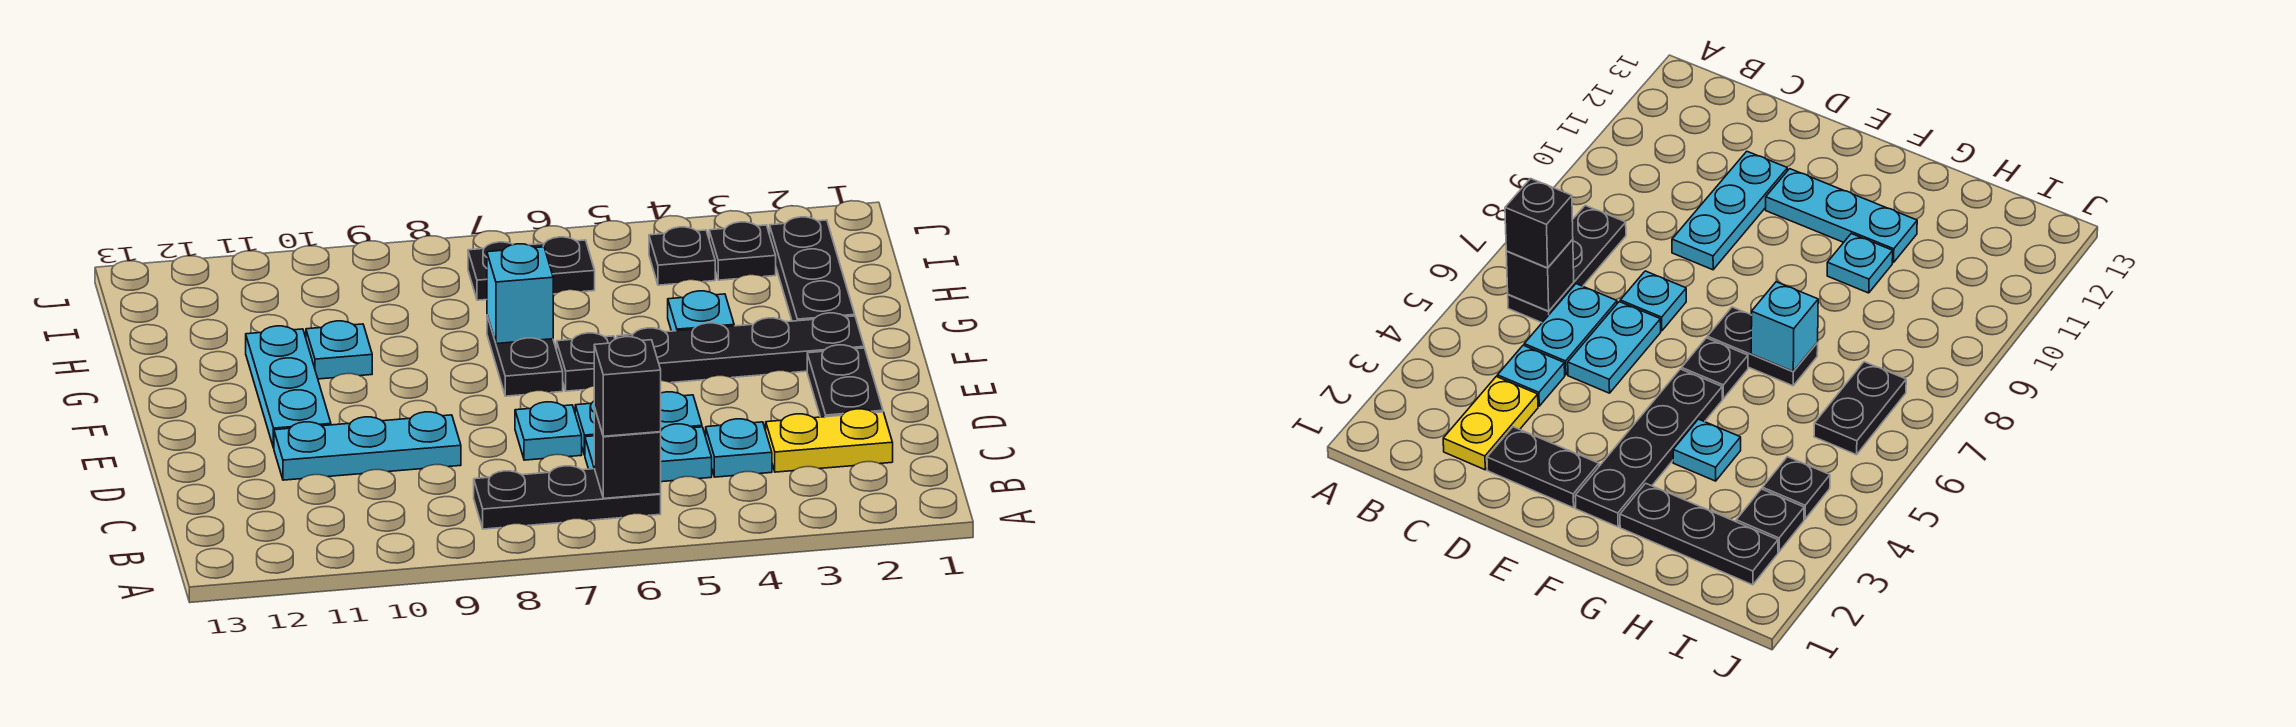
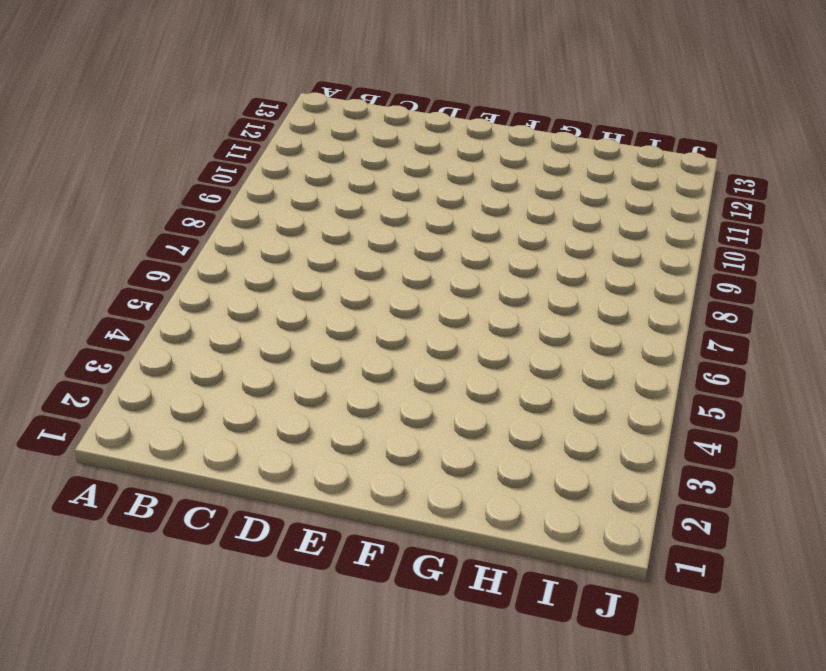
none -> black plate B6:B8 level 1
none -> yellow plate C2:C3 level 1
none -> cyan plate C4 level 1

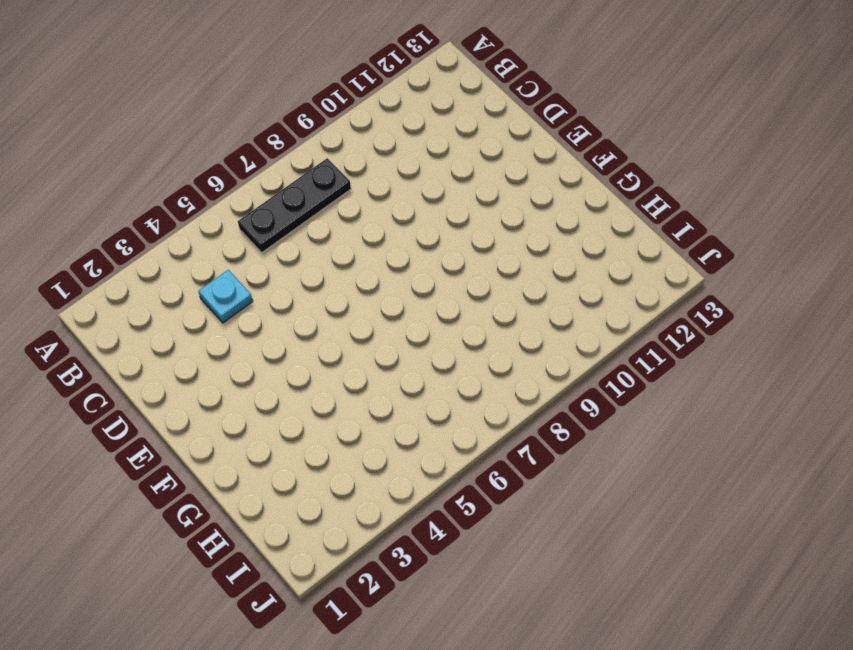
none -> yellow plate C2:C3 level 1
none -> cyan plate C5:C6 level 1
none -> black plate D2:E2 level 1

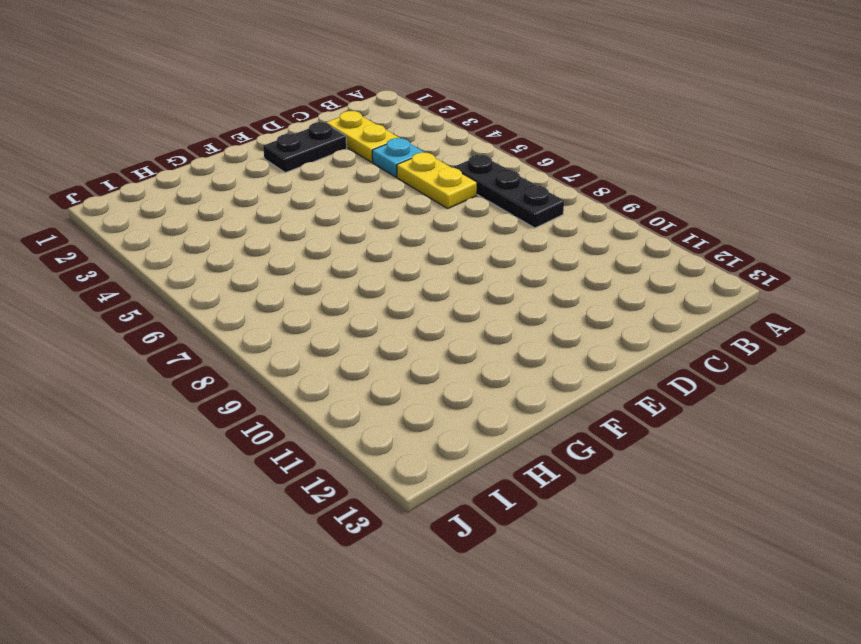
yellow plate C5:C6 level 1 -> cyan plate C5:C6 level 1
none -> cyan plate D5:D6 level 1
none -> cyan plate D7 level 1
none -> cyan plate D9:D11 level 1

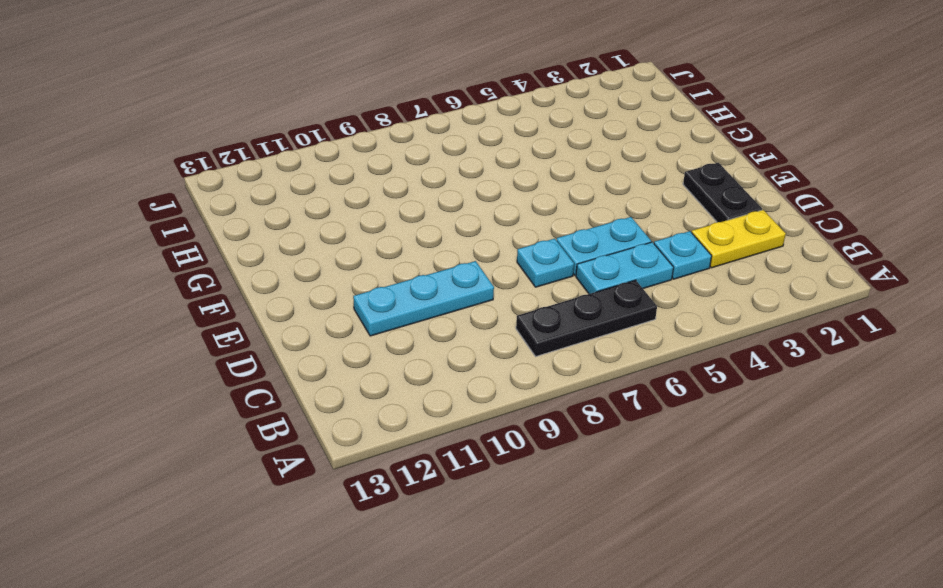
none -> cyan plate E11:G11 level 1
none -> black plate F2:F5 level 1
none -> black plate F6 level 1

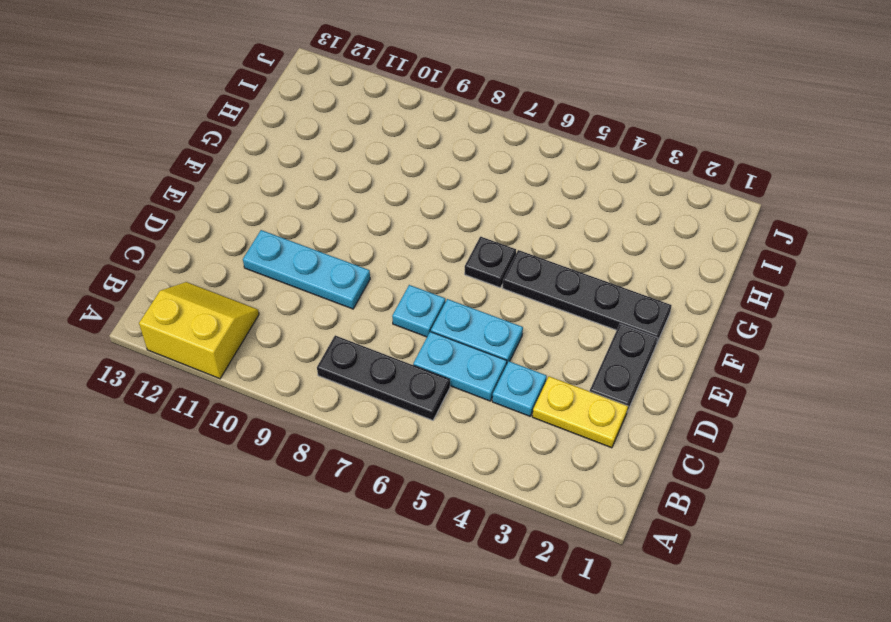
yellow slope A11:B12 level 1 top A -> none
none -> cyan plate E11:G11 level 1
none -> black plate F7:G7 level 1
none -> black plate G2:I2 level 1

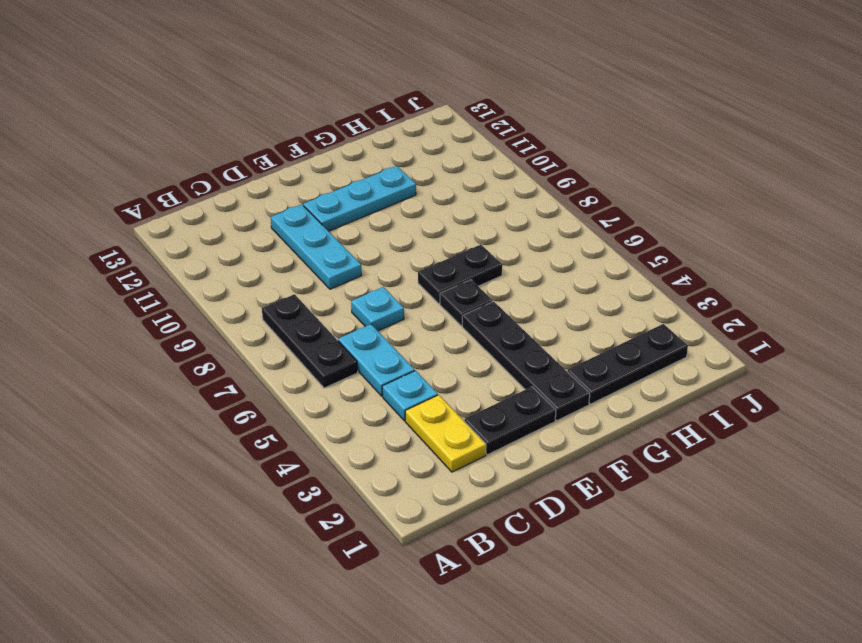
none -> cyan plate D5:D6 level 1
none -> cyan plate G4 level 1
none -> cyan plate G10 level 1

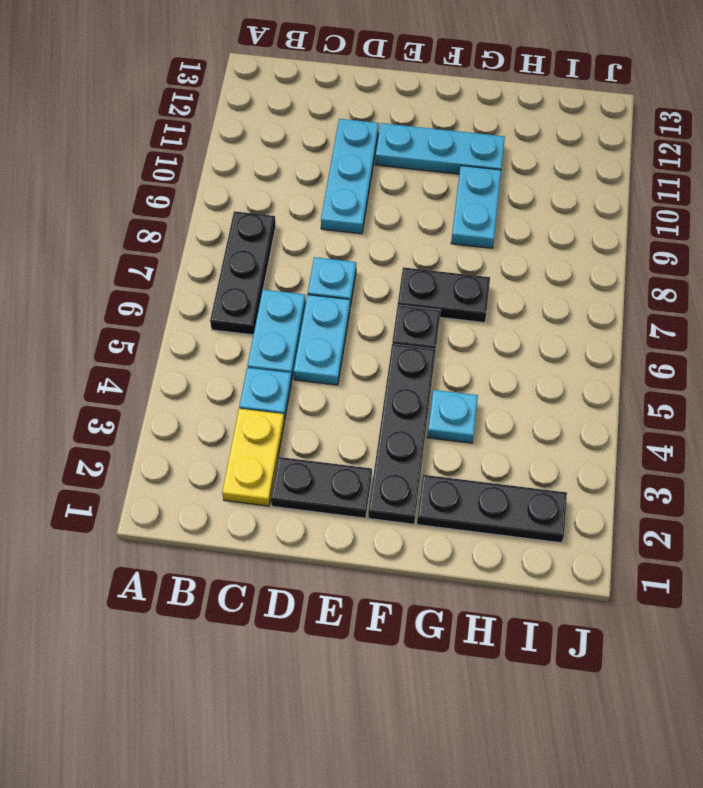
cyan plate G9:G10 level 1 -> cyan plate G10 level 1
none -> black plate I3 level 1
none -> black plate I4 level 1
none -> black plate I6:I7 level 1

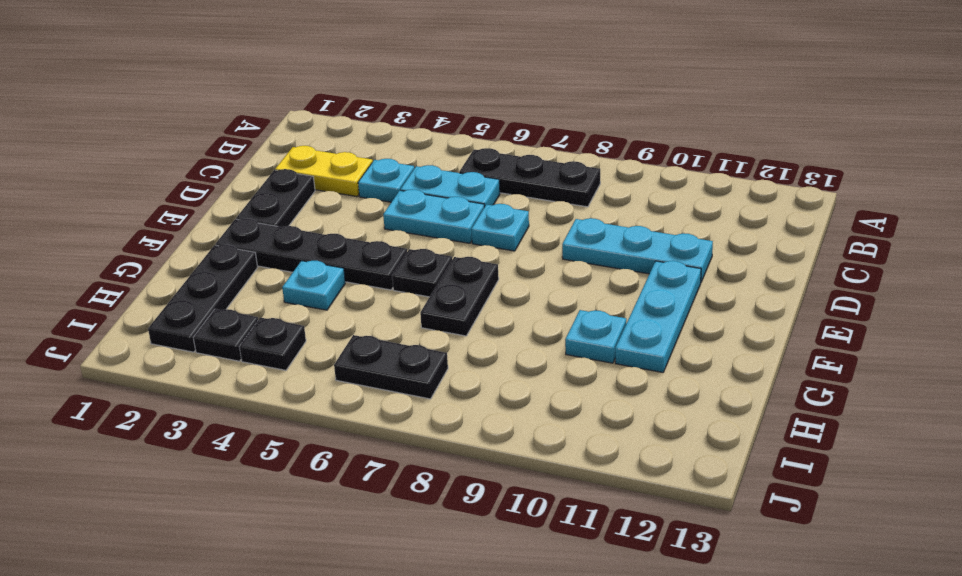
none -> black brick B6 level 2
none -> cyan brick G7 level 2
none -> black brick B6 level 3

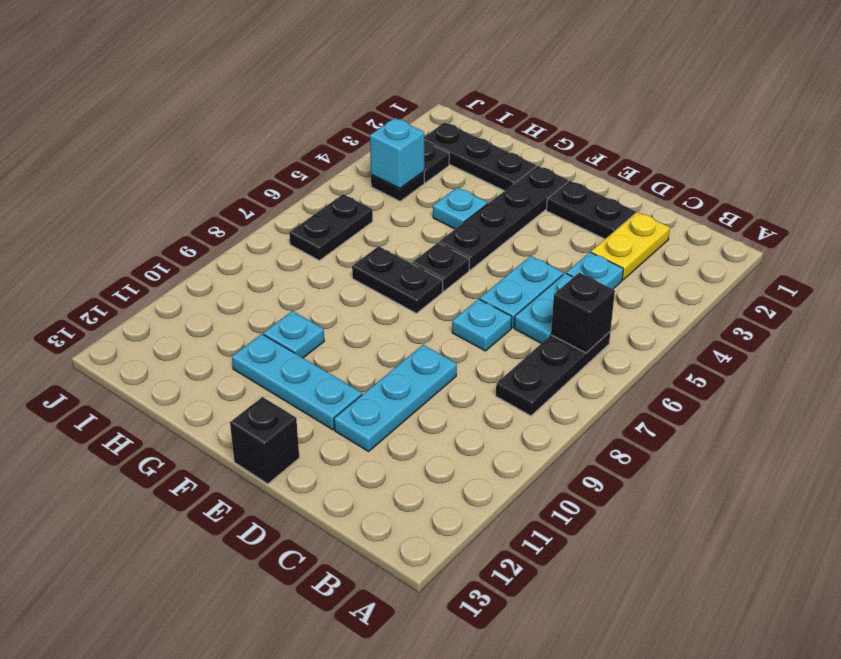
black brick E13 level 1 -> black brick B6 level 3
cyan brick I4 level 2 -> cyan brick G7 level 2

